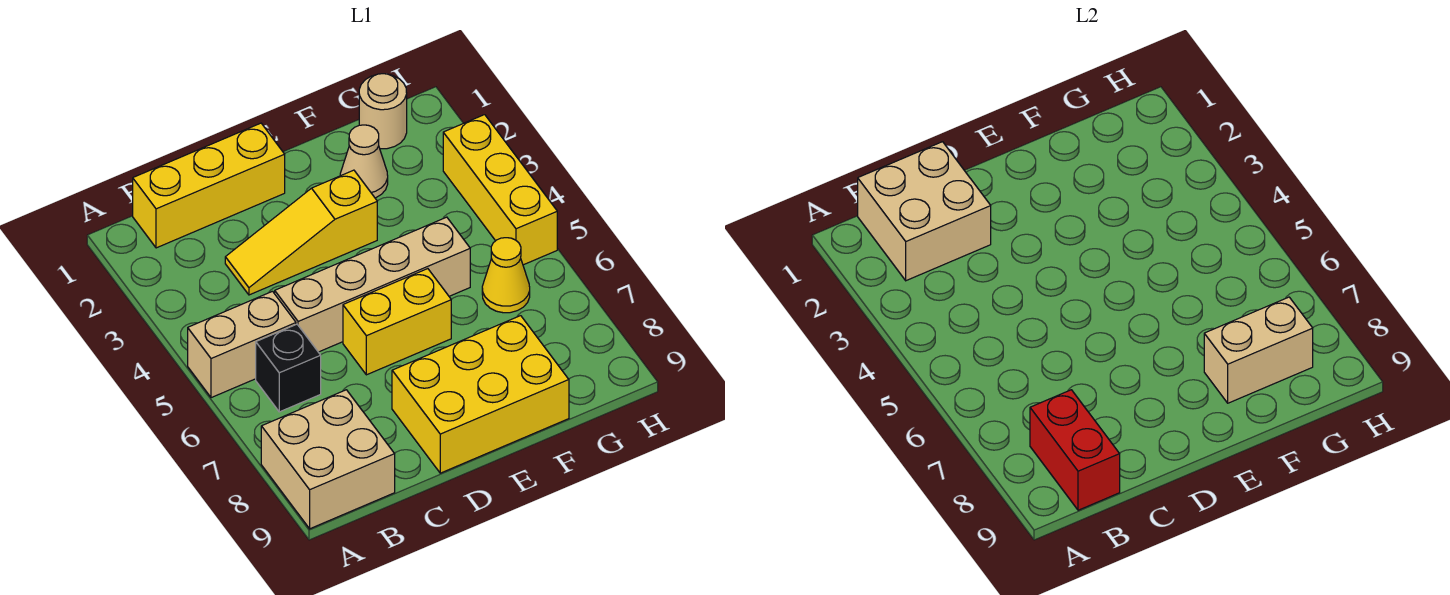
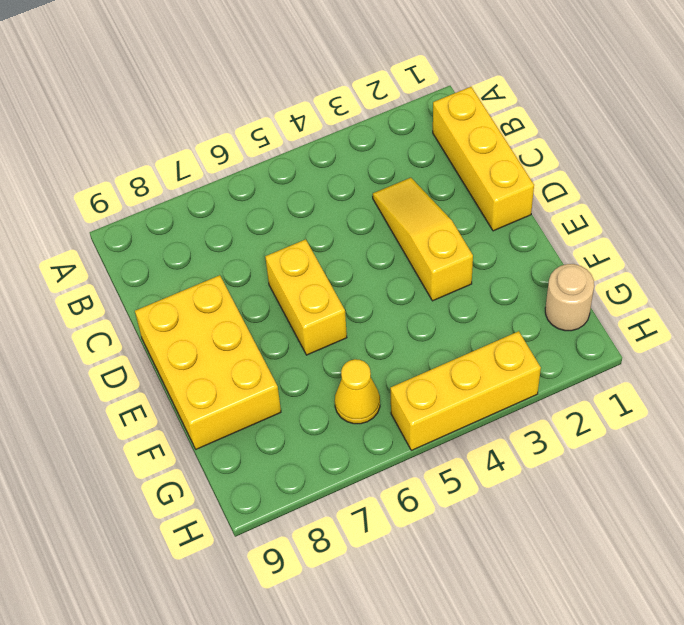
none -> tan brick A5:B5 level 1
none -> tan brick A8:B9 level 1
none -> black brick B6 level 1

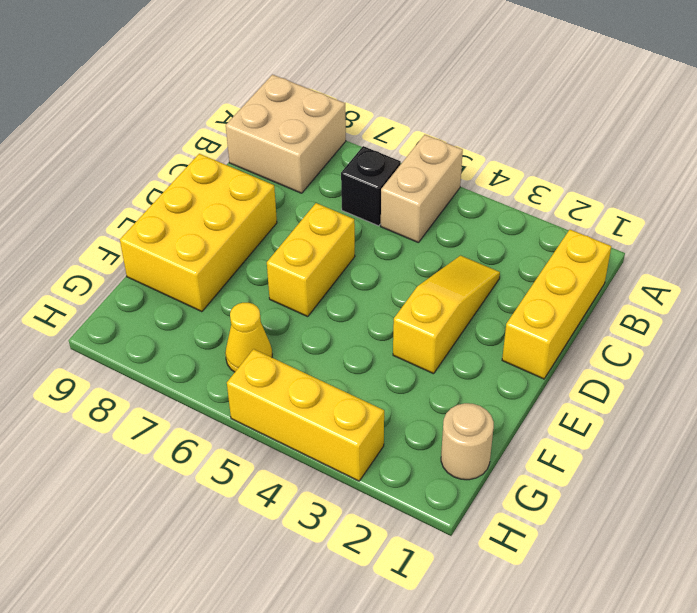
none -> tan brick C5:F5 level 1
none -> tan cone F2 level 1
none -> tan brick B1:C2 level 2

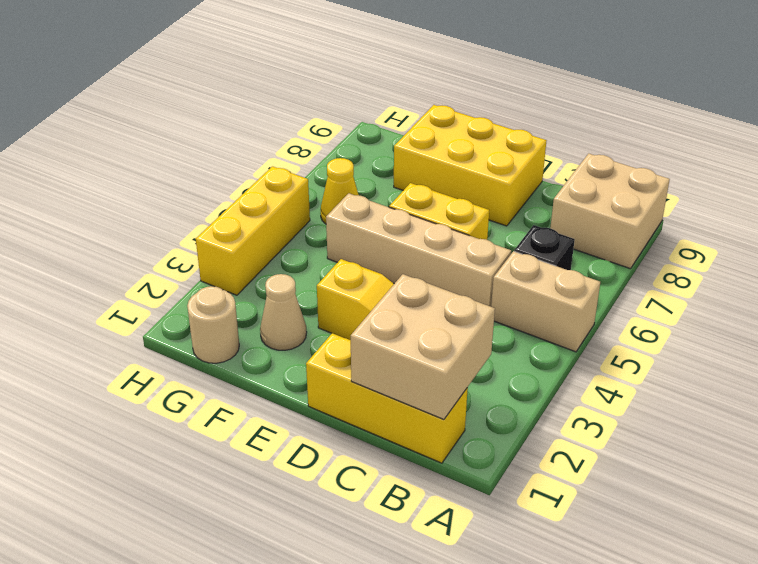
none -> red brick B8:B9 level 2
none -> tan brick F8:G8 level 2

